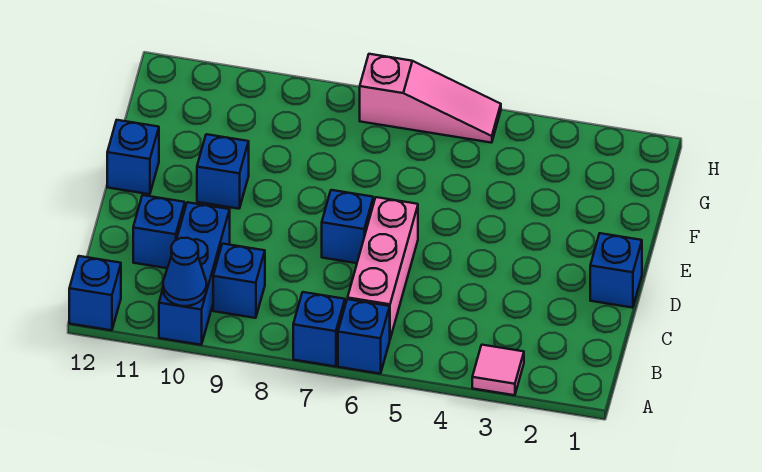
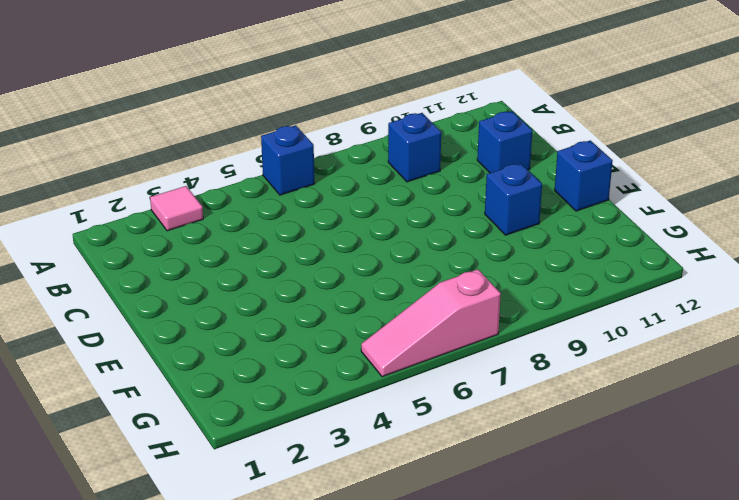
none -> blue brick A7 level 1
none -> blue brick A10:C10 level 1
none -> blue brick A12 level 1

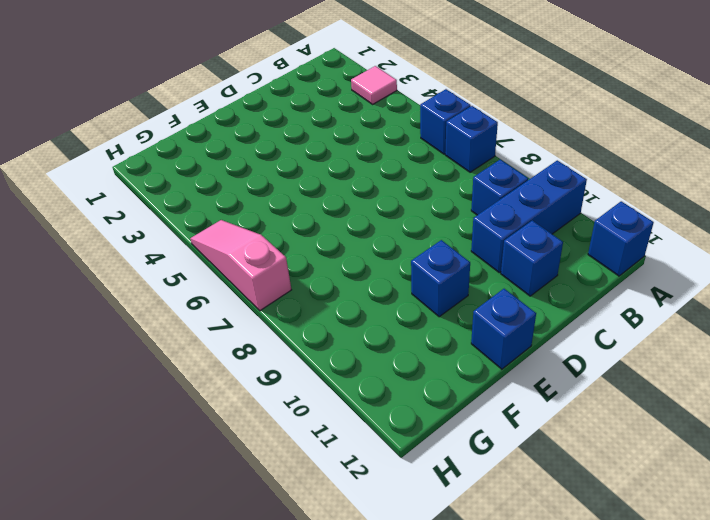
none -> pink brick B6:D6 level 1
none -> blue brick D1 level 1
none -> blue brick D7 level 1

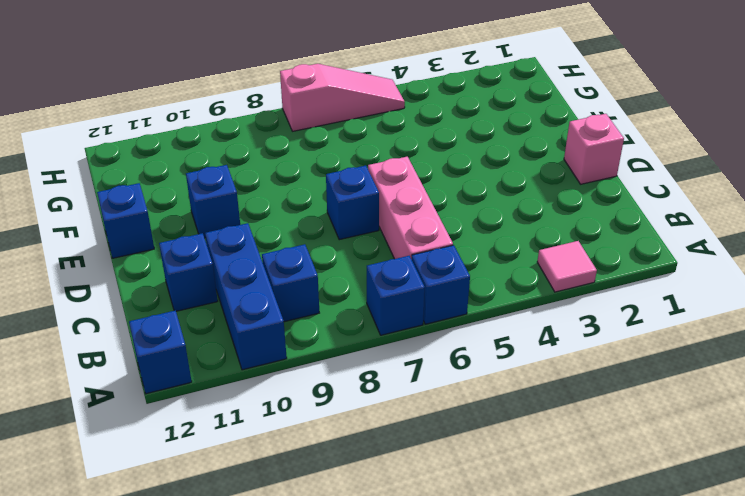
pink brick D1 level 1 -> blue brick D1 level 1
none -> blue cone A10 level 2

